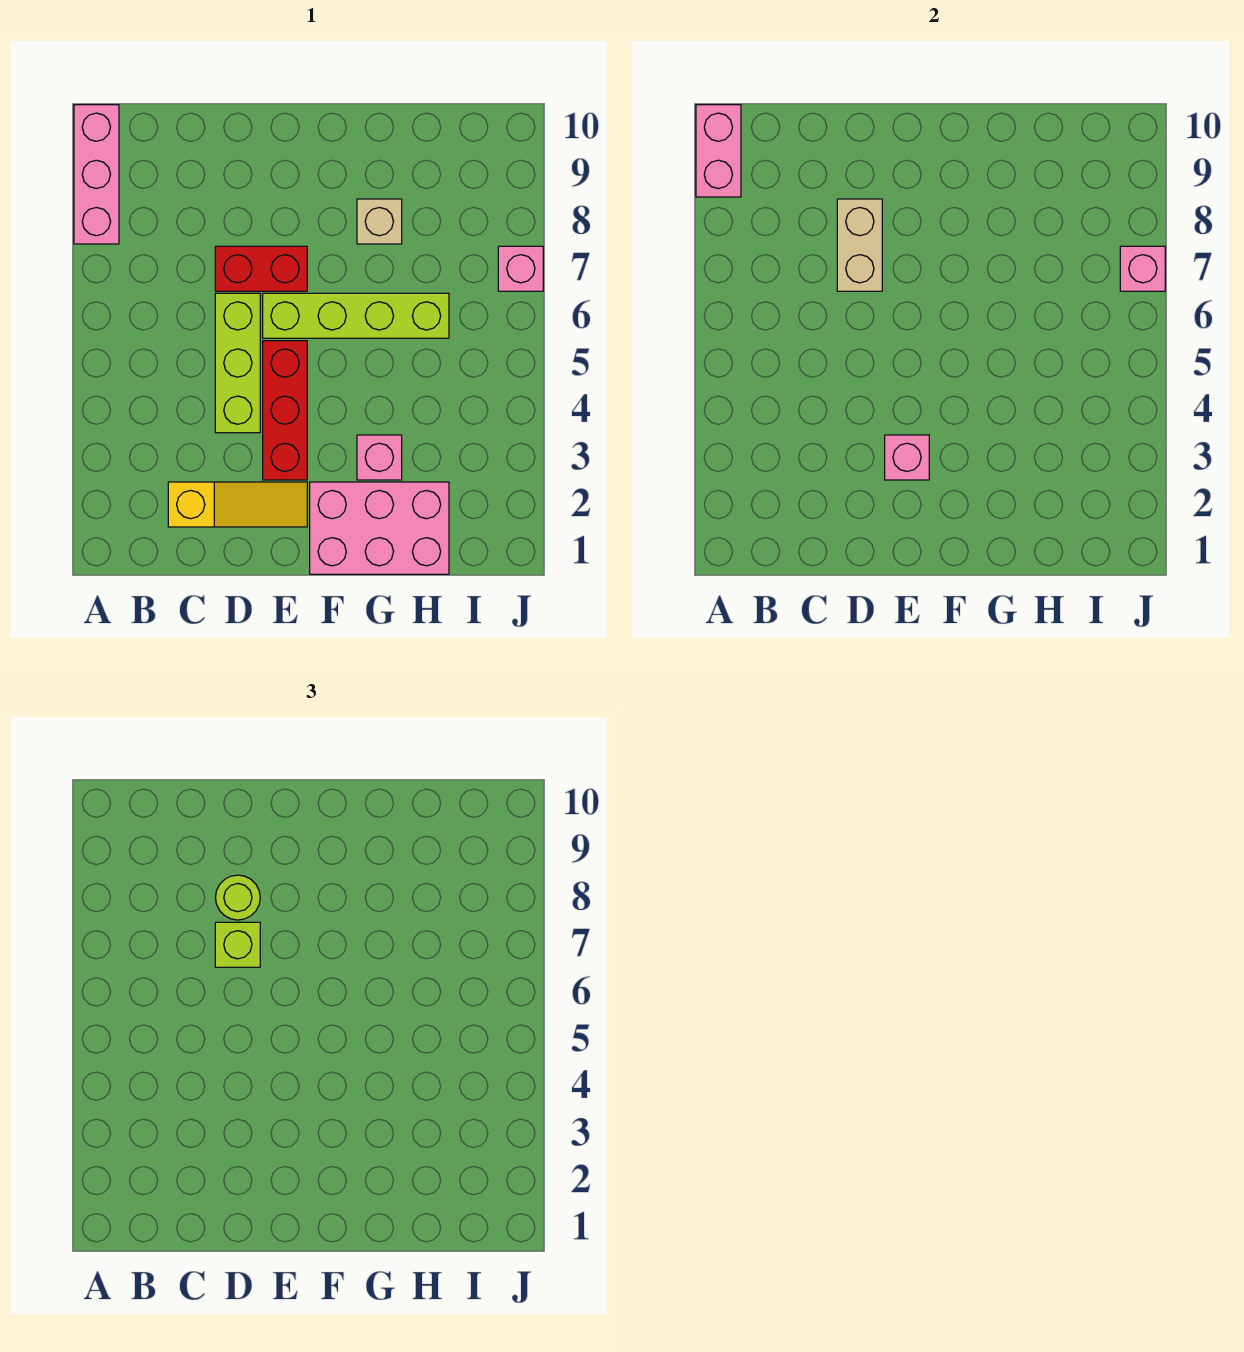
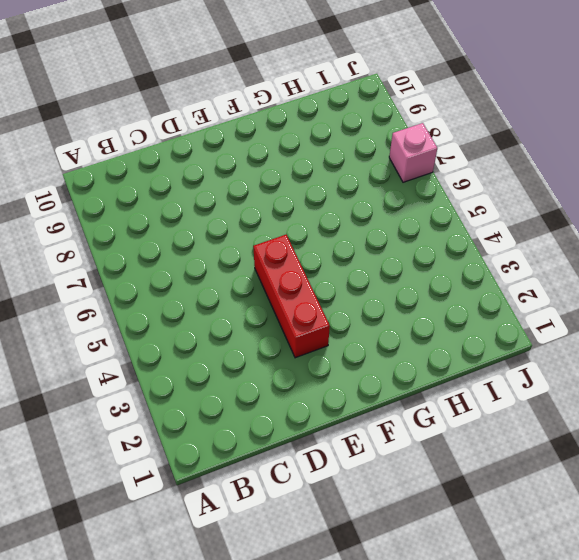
none -> pink brick A8:A10 level 1
none -> yellow slope C2:E2 level 1 top C
none -> lime brick D4:D6 level 1

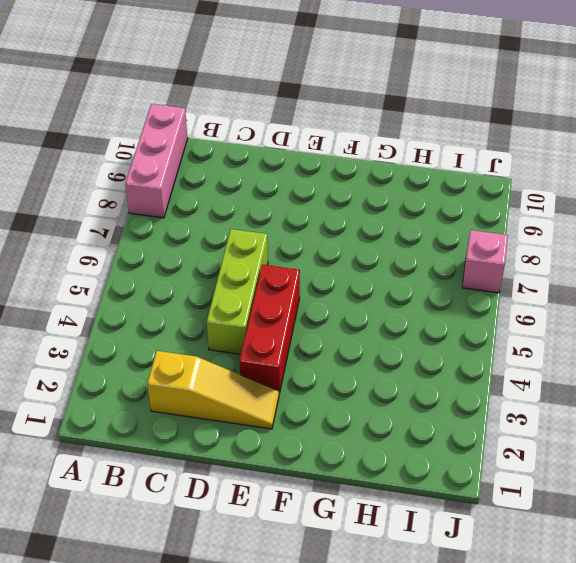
none -> red brick D7:E7 level 1
none -> lime brick E6:H6 level 1
none -> pink brick F1:H2 level 1

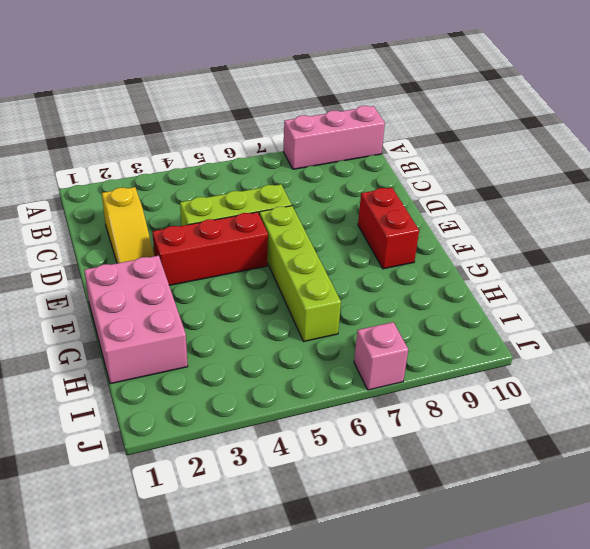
red brick E9:F9 level 1 -> red brick D7:E7 level 1
none -> pink brick G3 level 1
none -> tan brick G8 level 1
none -> pink brick A9:A10 level 2

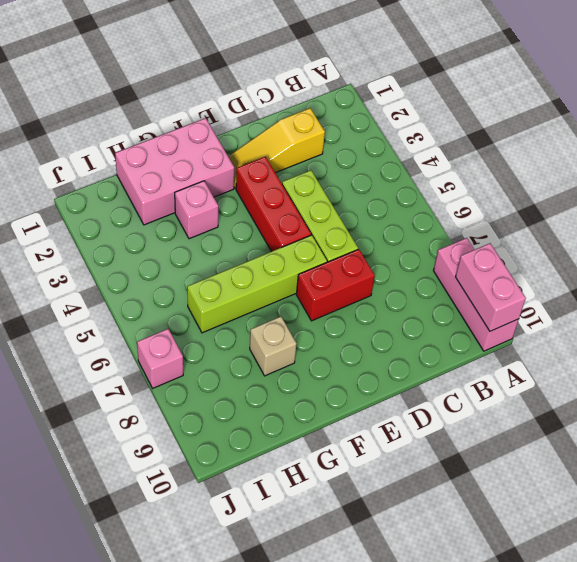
none -> tan brick D7:D8 level 2
none -> pink brick E3 level 2
none -> pink brick J7 level 2

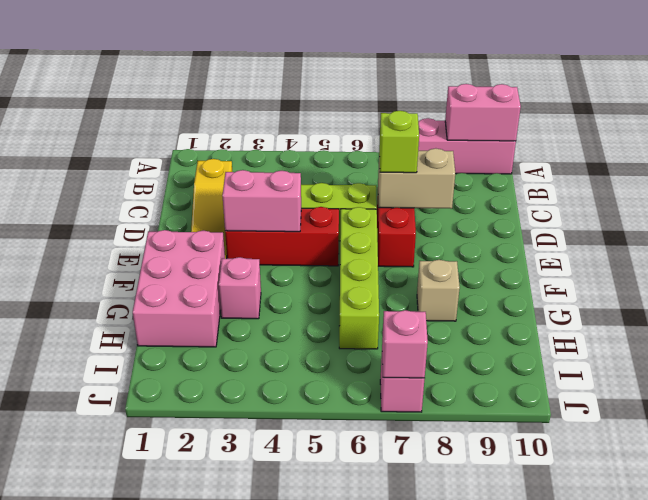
pink brick E3:E4 level 2 -> pink brick E3 level 2
none -> lime round brick D8 level 3

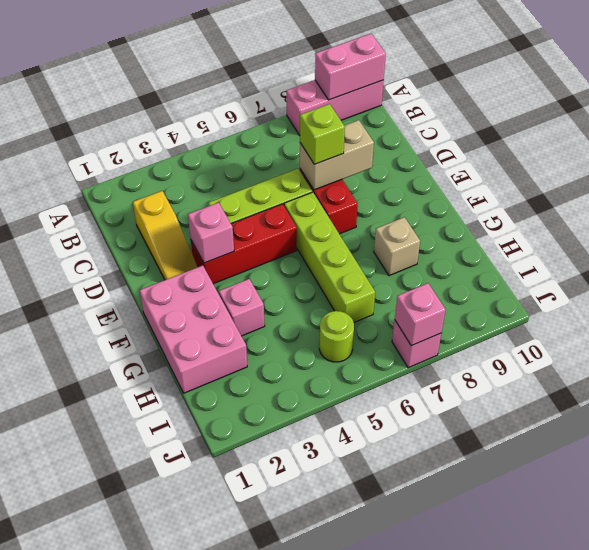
lime round brick I5 level 1 -> lime round brick D8 level 3

